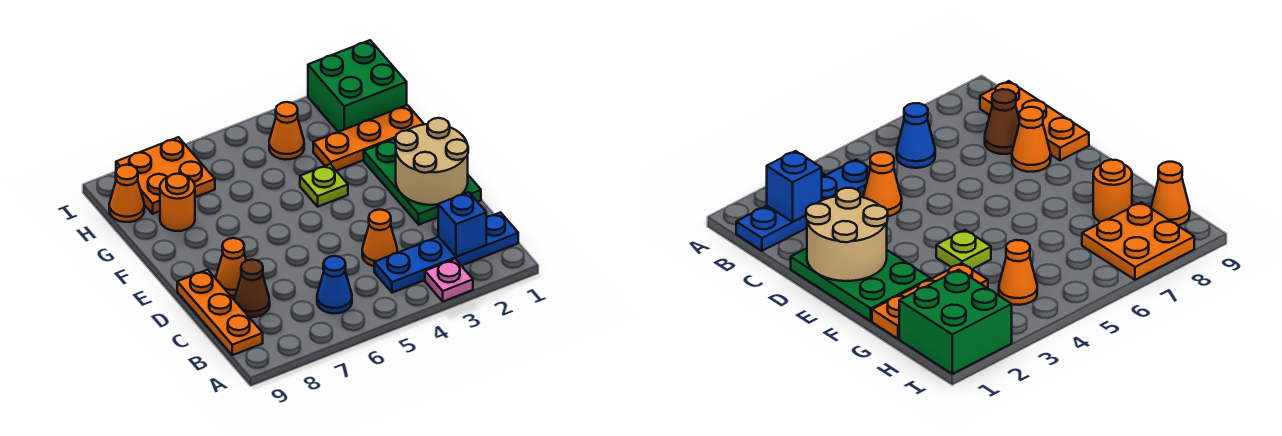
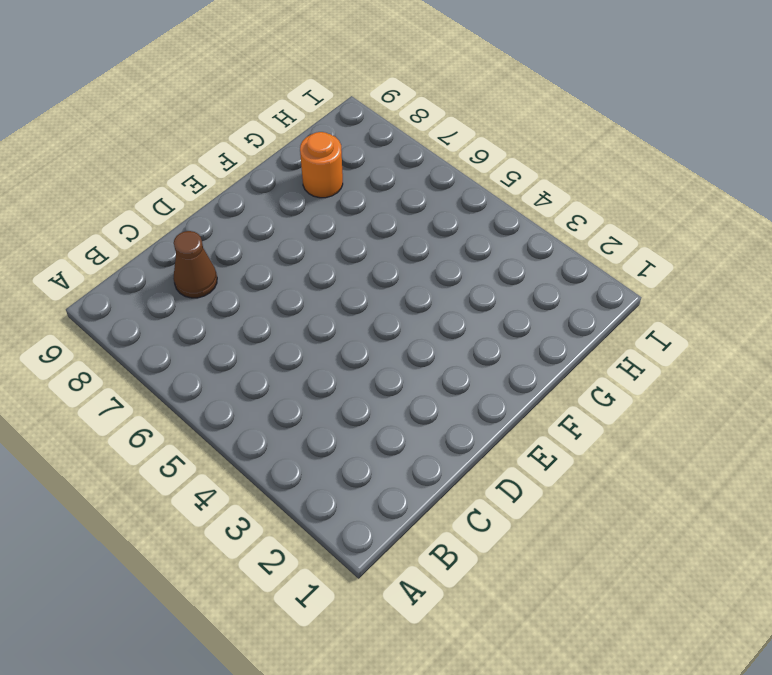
none -> pink plate A3 level 1
none -> blue plate B1:B4 level 1
none -> blue cone B6 level 1

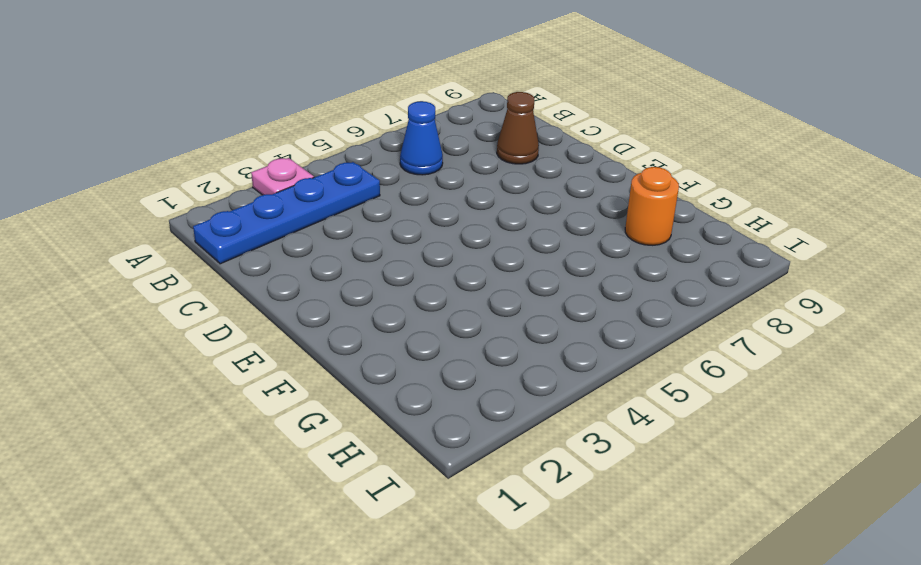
none -> orange plate B9:D9 level 1
none -> orange cone C4 level 1
none -> green plate D1:F2 level 1

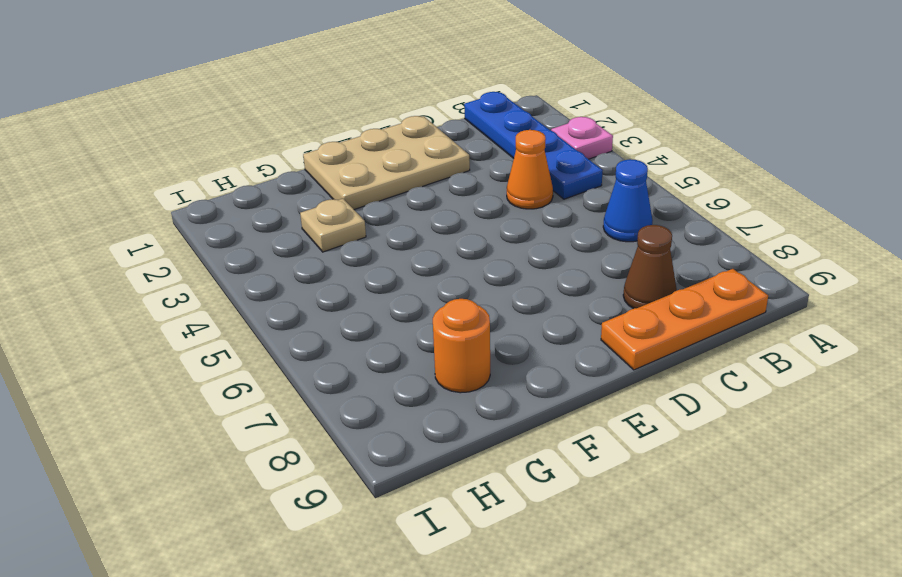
tan plate D1:F2 level 1 -> green plate D1:F2 level 1
tan plate G3 level 1 -> orange plate G1:G3 level 1
none -> orange cone D8 level 1
none -> lime plate F4 level 1
none -> green brick H1:I2 level 1

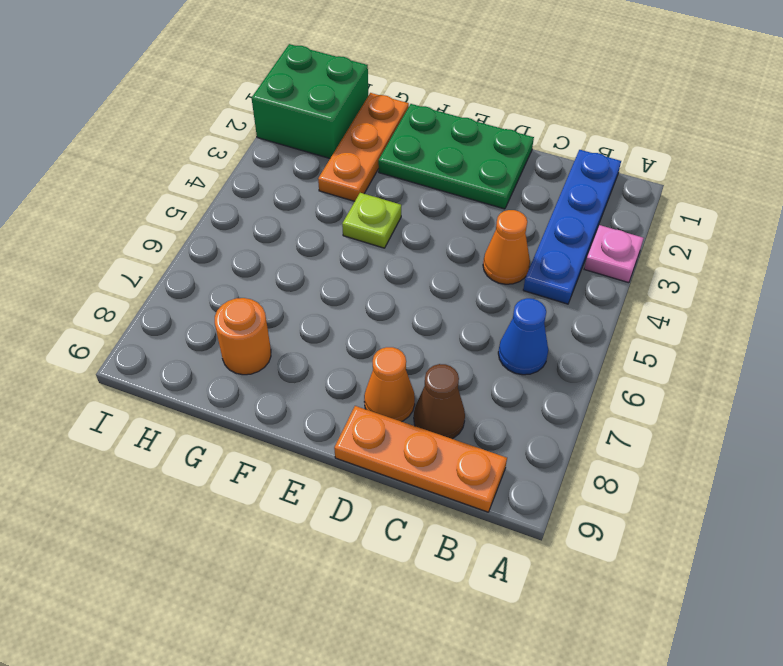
none -> orange cone H4 level 1
none -> orange plate H7:I8 level 1
none -> orange cone H9 level 1

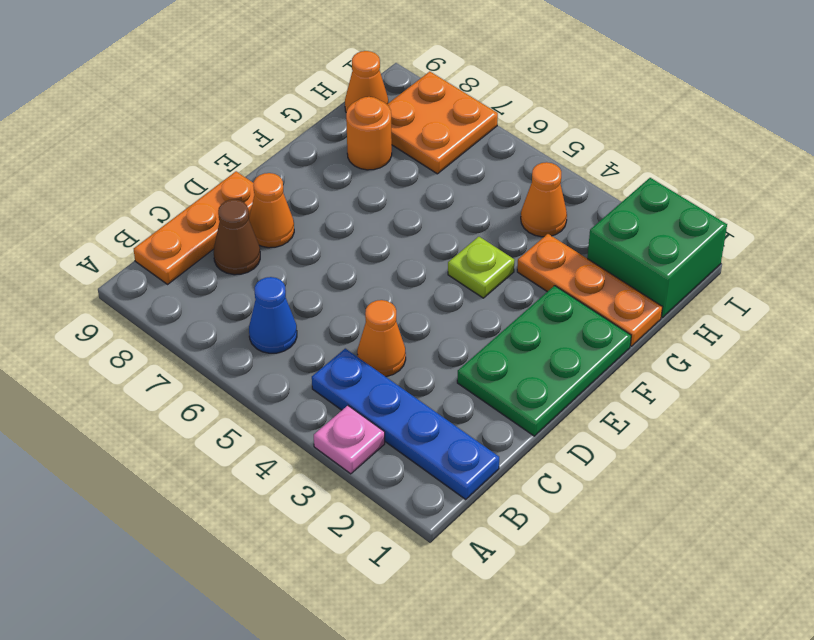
none -> blue brick B2 level 2
none -> tan round brick D1:E2 level 2

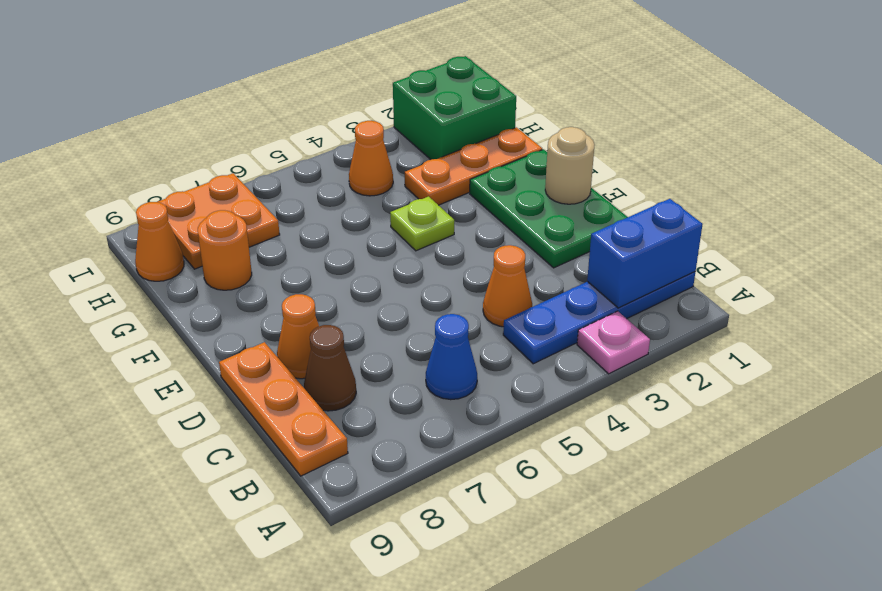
blue brick B1:B2 level 2 -> blue brick B2 level 2
tan round brick E1 level 2 -> tan round brick D1:E2 level 2

